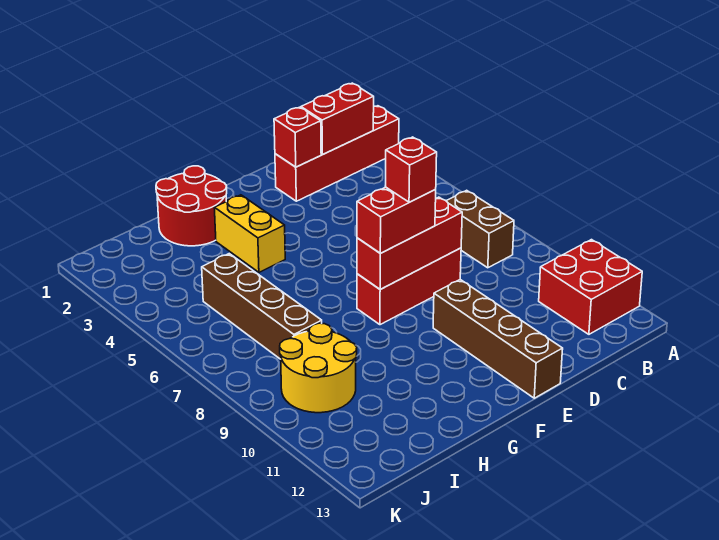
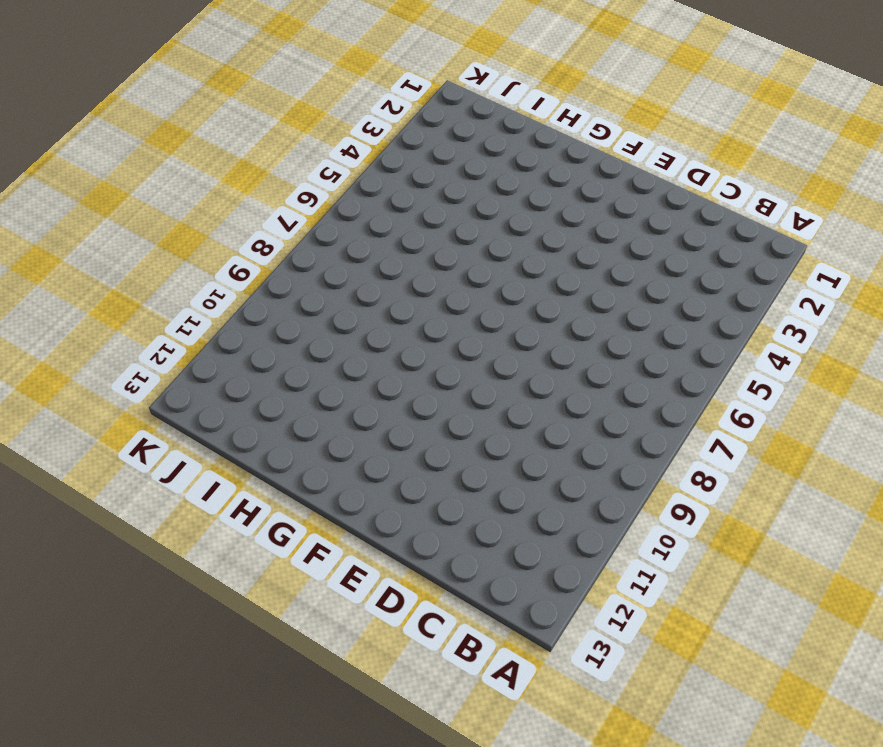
none -> red brick A2:D2 level 1
none -> red brick A11:B12 level 1
none -> brown brick B7:B8 level 1

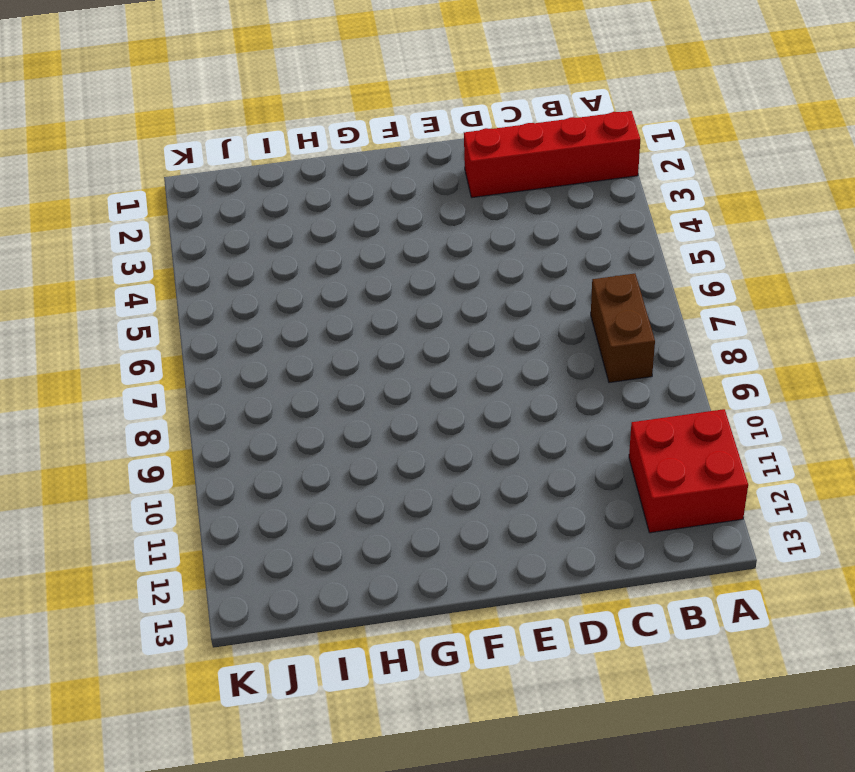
none -> red brick D8:F8 level 1
none -> brown brick E10:E13 level 1
none -> red round brick G1:H2 level 1

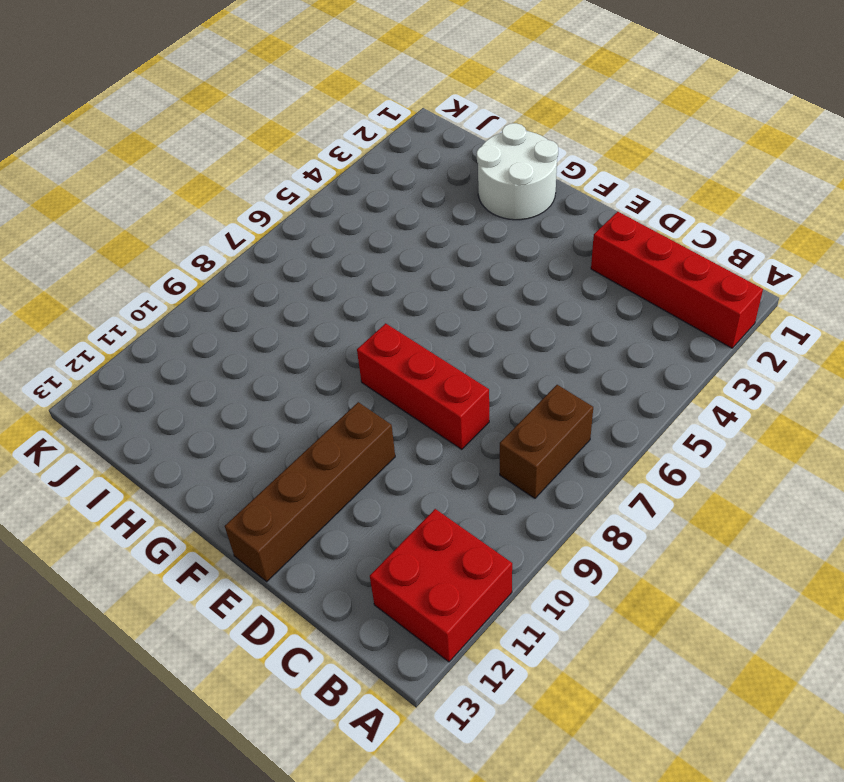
white round brick G1:H2 level 1 -> red round brick G1:H2 level 1
none -> yellow brick G3:G4 level 1
none -> brown brick I5:I8 level 1
none -> yellow round brick I9:J10 level 1

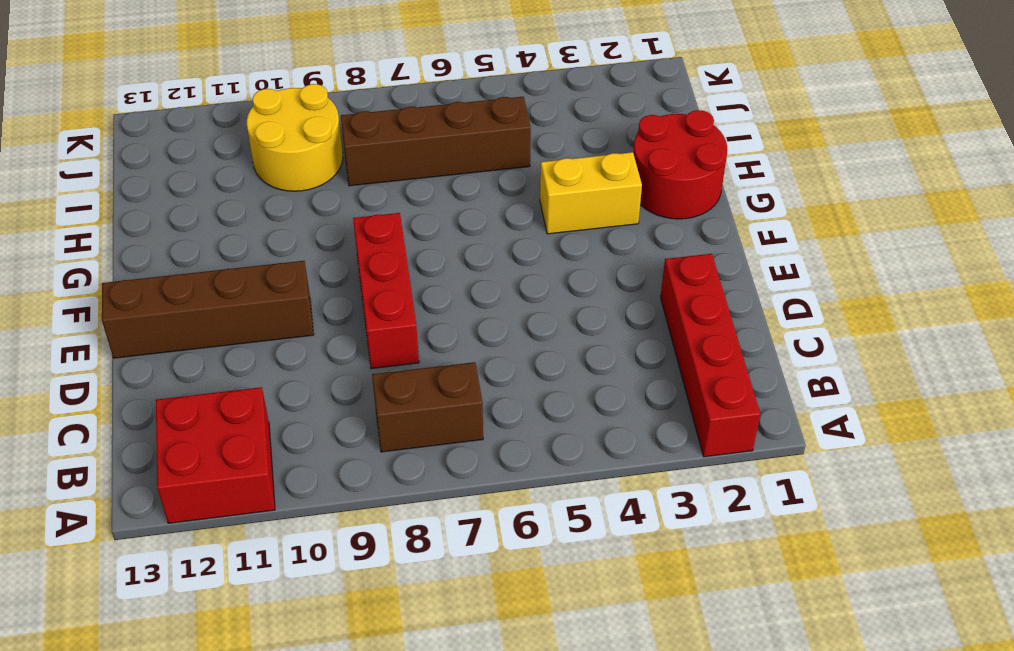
none -> red brick B2:C2 level 2
none -> red brick D2 level 2
none -> red brick D8:F8 level 2

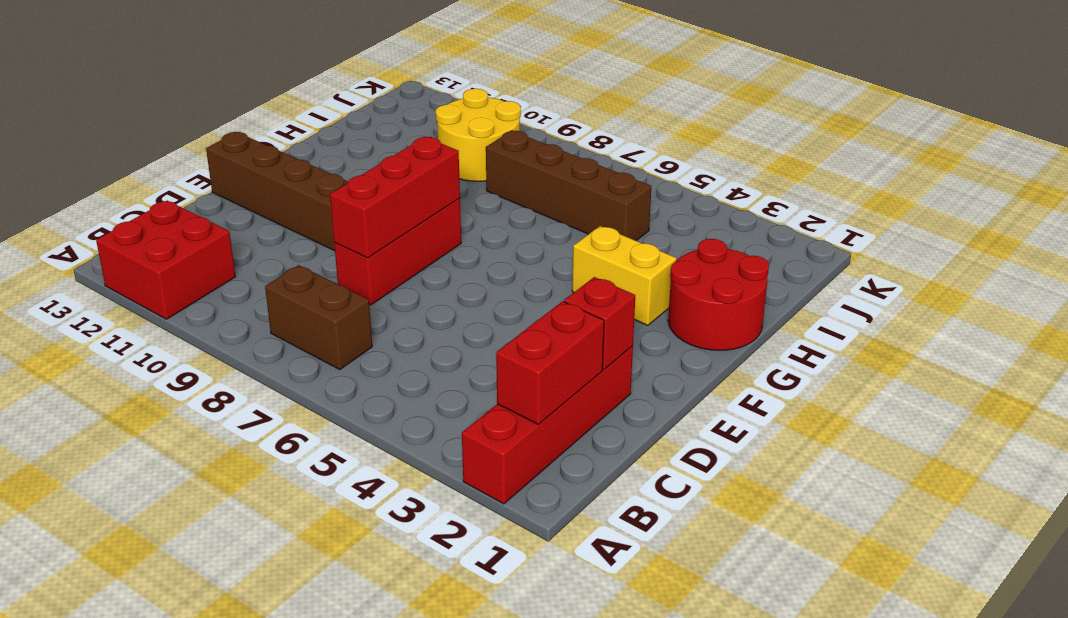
none -> red brick E8:F8 level 3
none -> red brick E8 level 4

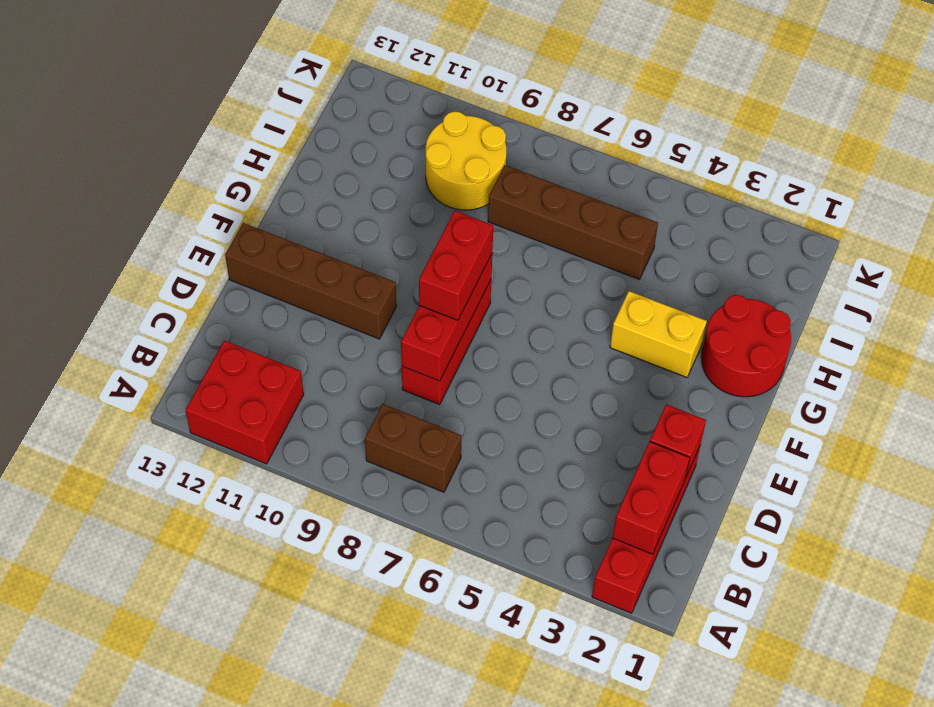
none -> red brick E8 level 4

